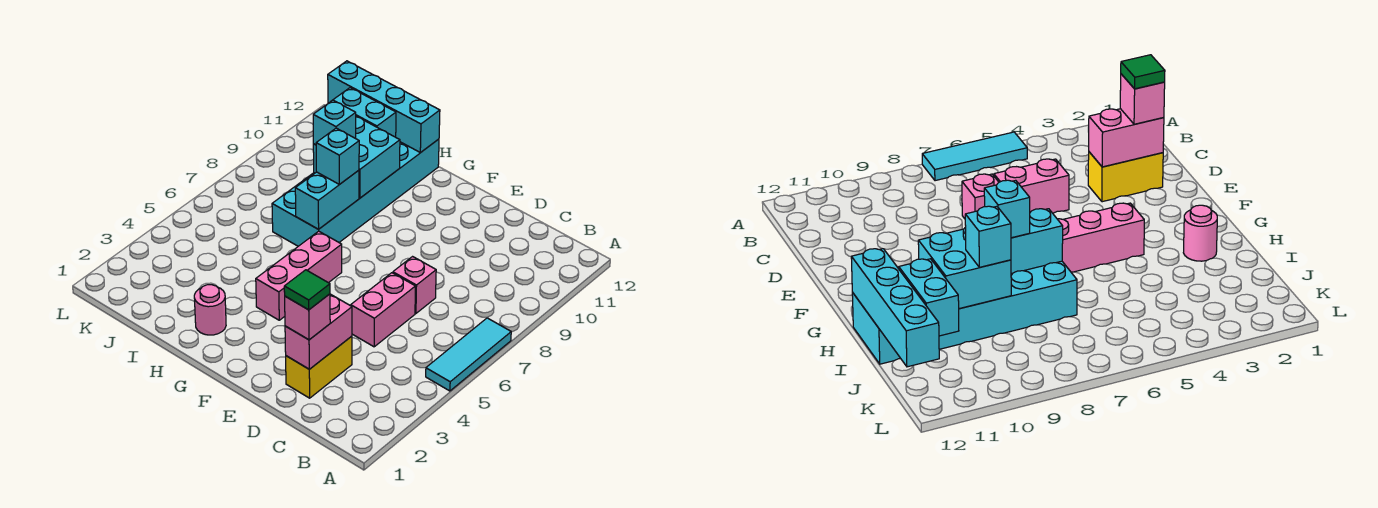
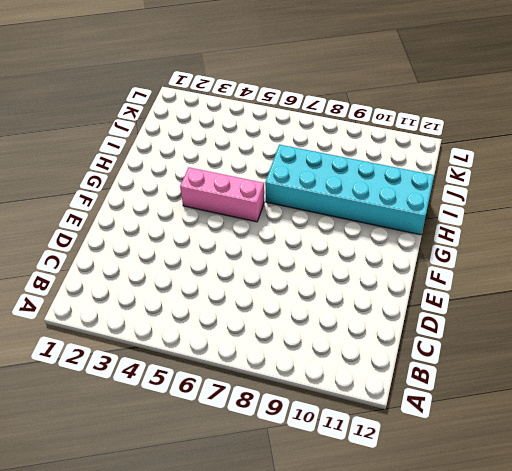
none -> cyan tile A5:A7 level 1
none -> yellow brick D2:D3 level 1
none -> pink brick D5:D6 level 1

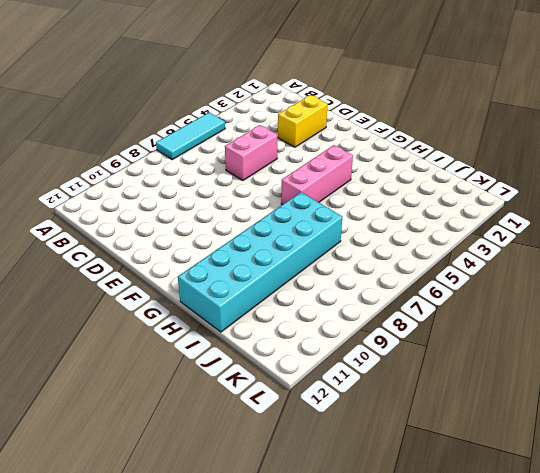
none -> pink brick D7 level 1
none -> pink round brick H2 level 1
none -> pink brick D2:D3 level 2

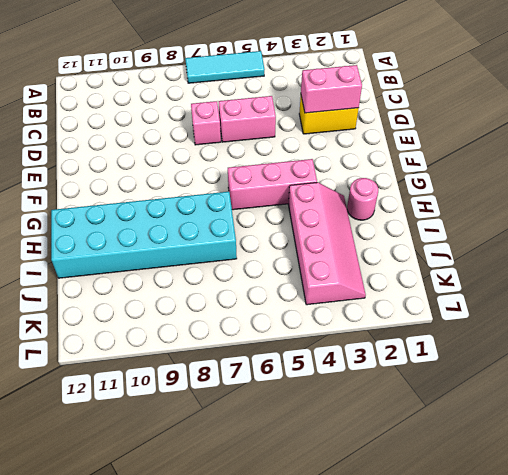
pink slope H3:K4 level 1 top 4 -> none
none -> cyan brick H7:H8 level 2
none -> cyan brick H9:I10 level 2
none -> cyan brick H12:K12 level 2

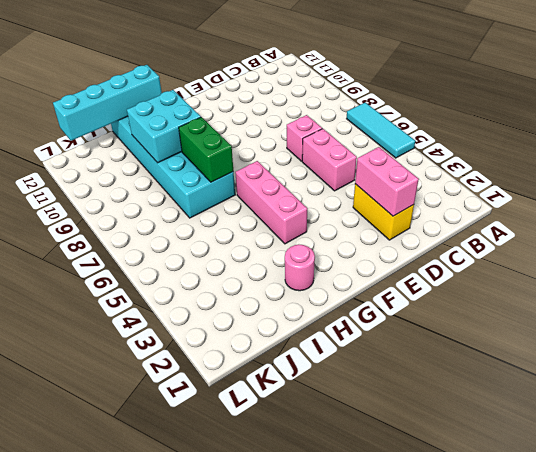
green brick H7:H8 level 2 -> cyan brick H7:H8 level 2
none -> cyan brick I11:J11 level 2
none -> pink brick D2 level 3
none -> cyan brick H8 level 3

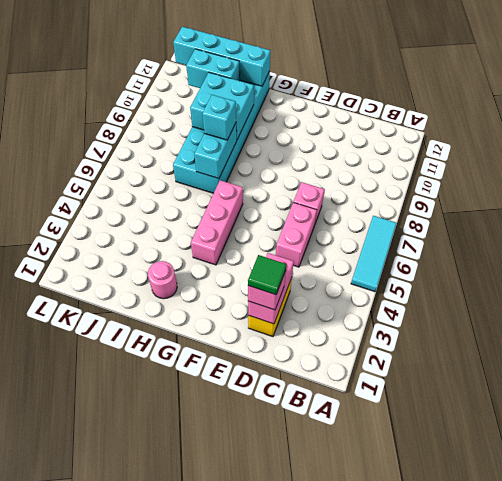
none -> cyan brick I9 level 3

